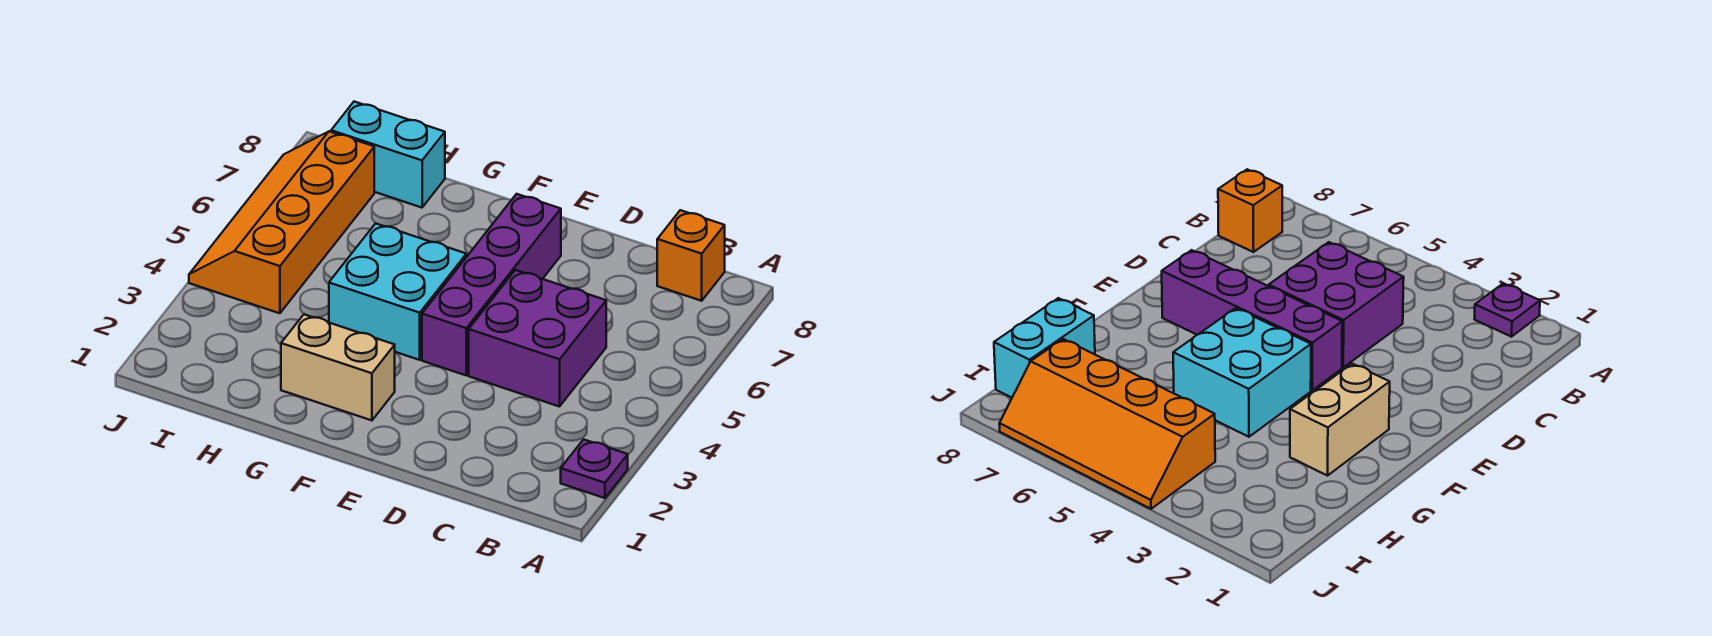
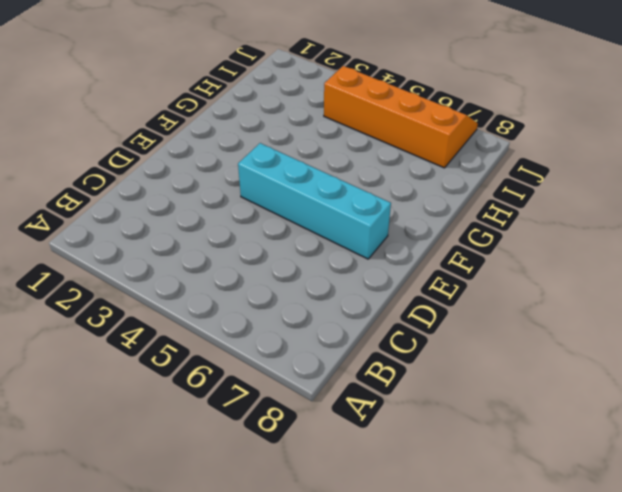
cyan brick E4:E7 level 1 -> purple brick E4:E7 level 1
none -> purple plate A2 level 1
none -> orange brick B8 level 1

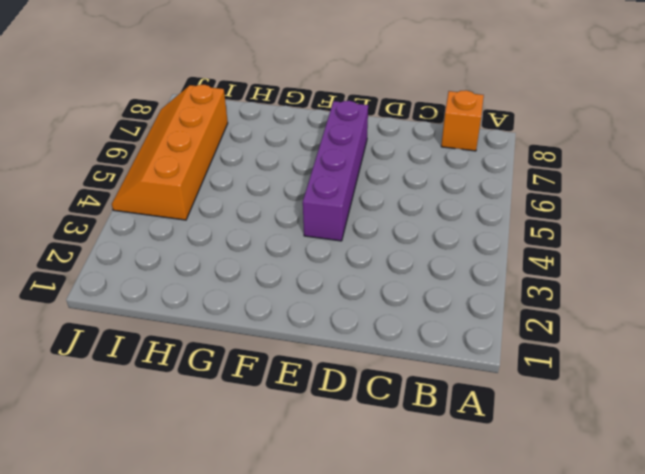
none -> purple plate A2 level 1
none -> purple brick C4:D5 level 1

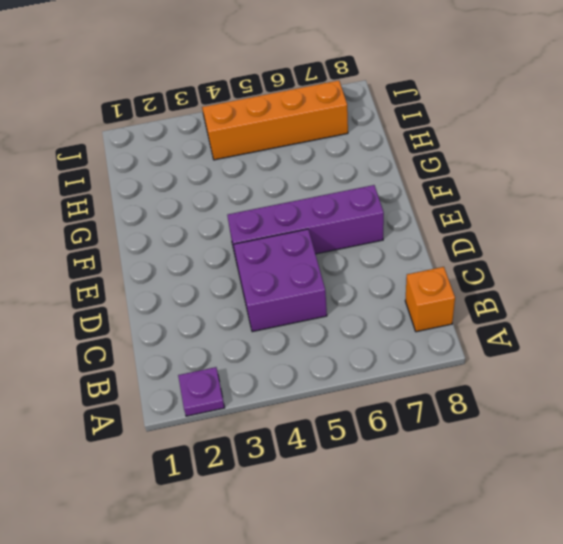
none -> tan brick F2:G2 level 1
none -> cyan brick F4:G5 level 1

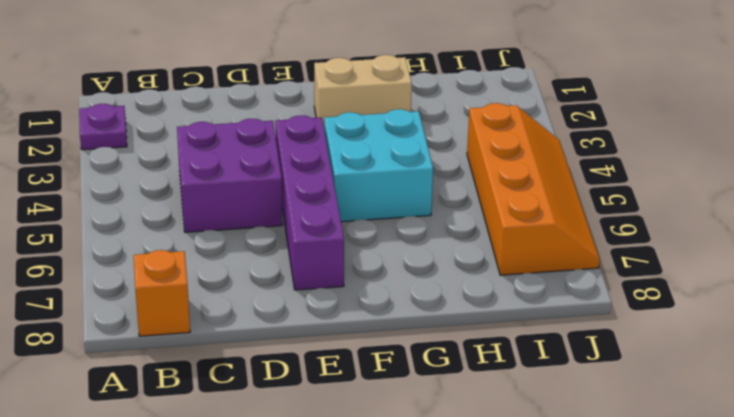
none -> cyan brick H8:I8 level 1

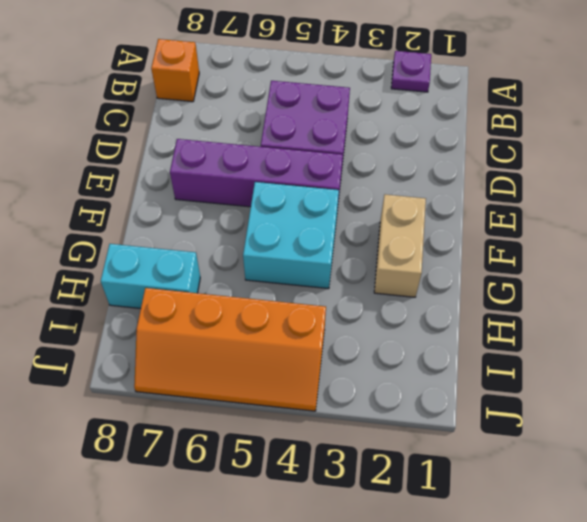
cyan brick H7:H8 level 1 -> cyan brick H8:I8 level 1

